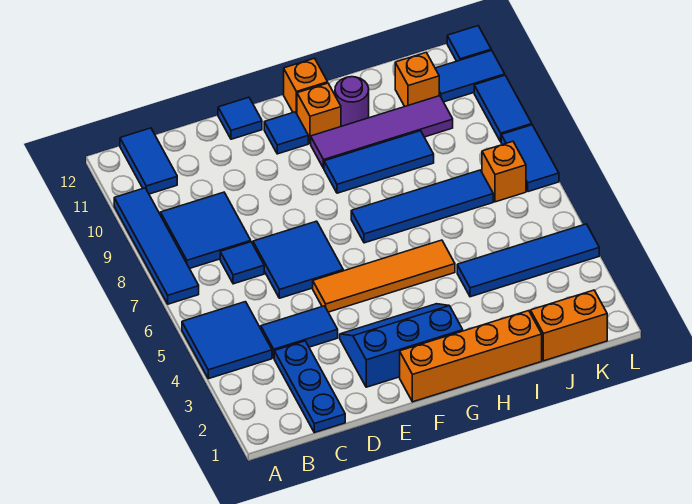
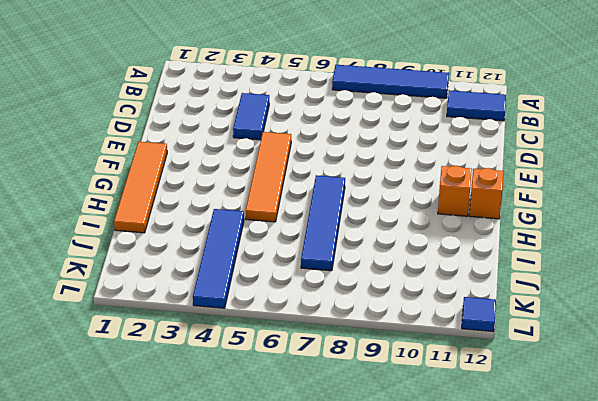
orange tile F1:I1 level 1 -> orange brick F1:I1 level 1
none -> blue tile A4:B5 level 1
none -> blue tile B8:C9 level 1
none -> blue plate C1:C3 level 1

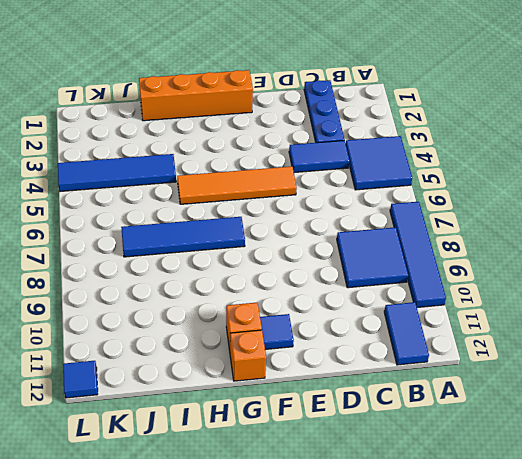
none -> blue tile C7 level 1
none -> blue tile D6:E7 level 1
none -> blue slope E2:G3 level 1 top 2

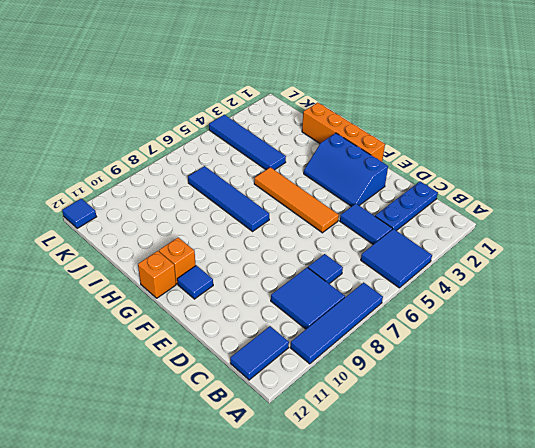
none -> blue tile D6:E7 level 1
none -> blue tile E12 level 1
none -> blue tile G9:I9 level 1

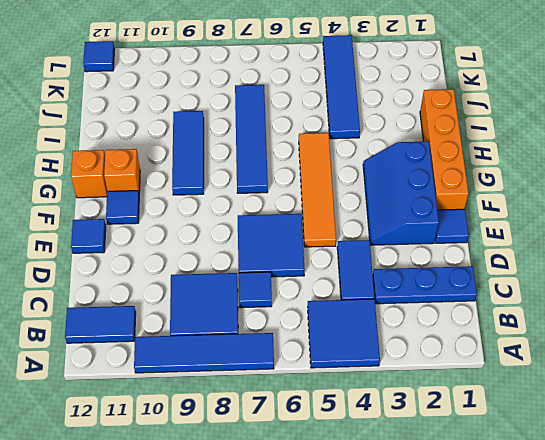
blue tile E1 level 1 -> none
none -> purple tile G10:J10 level 1
none -> purple round brick H11 level 1
none -> orange brick J1:K1 level 1

